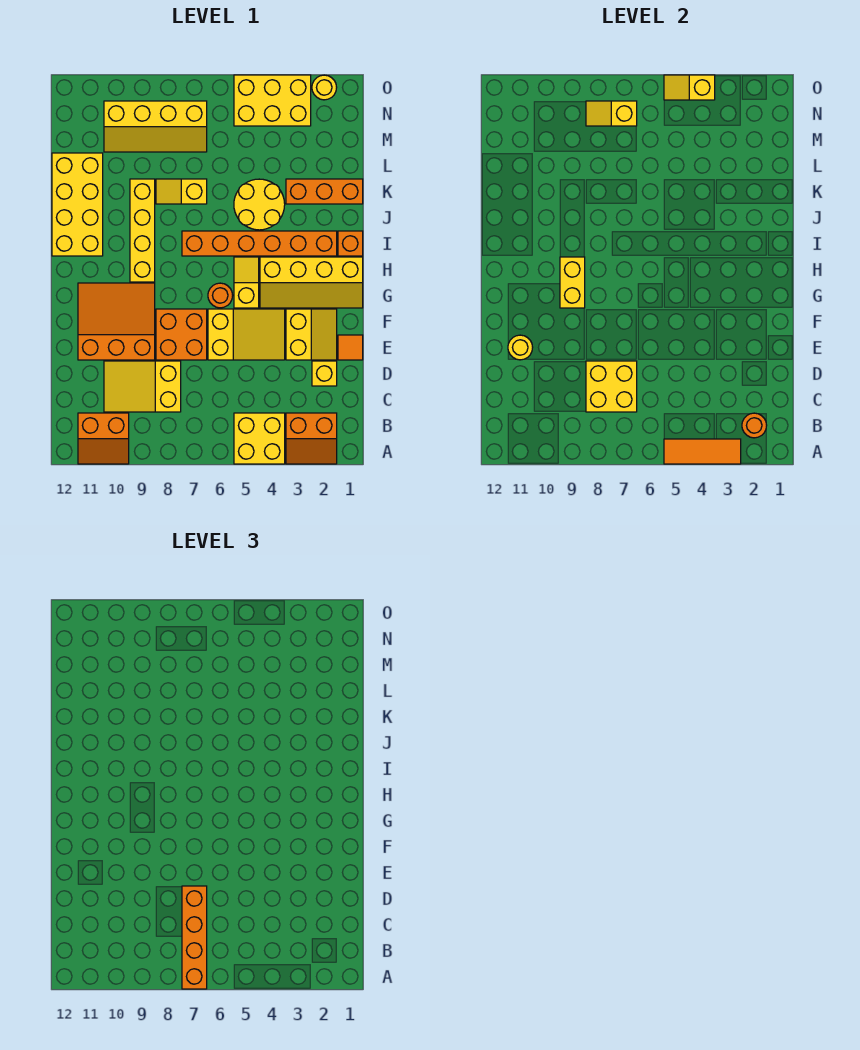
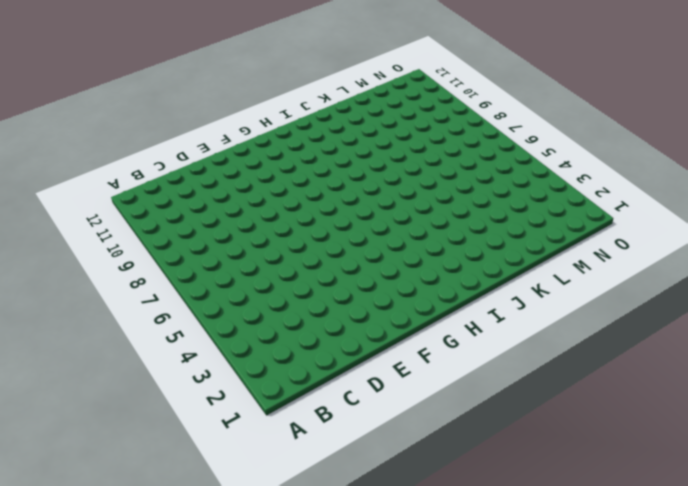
none -> orange slope A2:B3 level 1 top B
none -> yellow brick A4:B5 level 1
none -> orange slope A10:B11 level 1 top B
none -> yellow slope C8:D10 level 1 top 8

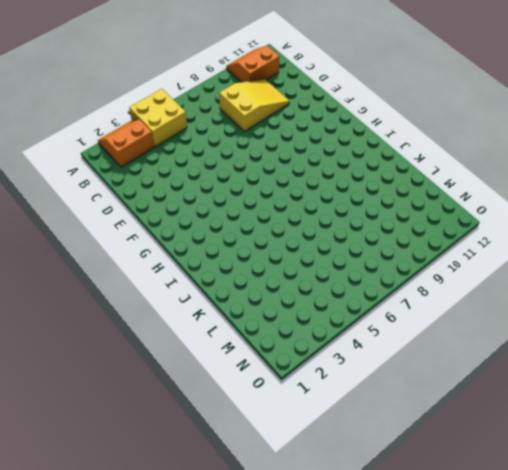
none -> yellow brick D2 level 1
none -> orange tile E1 level 1
none -> yellow slope E2:F3 level 1 top 3
none -> yellow slope E4:F6 level 1 top 6

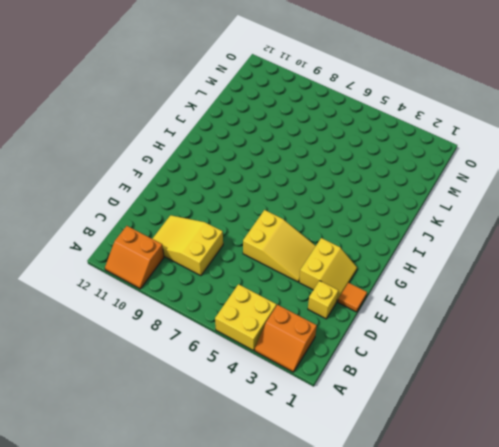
none -> orange brick E7:F8 level 1
none -> orange slope E9:G11 level 1 top E
none -> yellow slope G1:H4 level 1 top H
none -> yellow slope G5:H5 level 1 top G

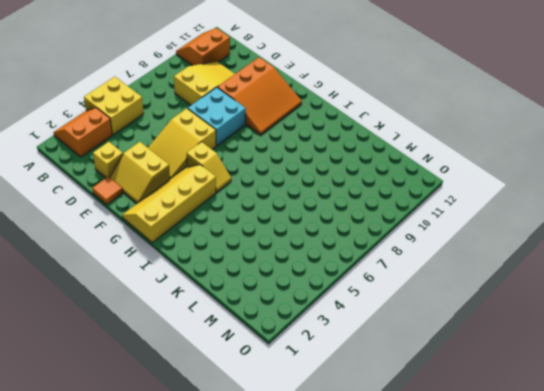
cyan brick E7:F8 level 1 -> orange brick E7:F8 level 1
none -> orange round brick G6 level 1
none -> yellow brick H9:K9 level 1
none -> orange brick I1 level 1
none -> orange brick I2:I7 level 1

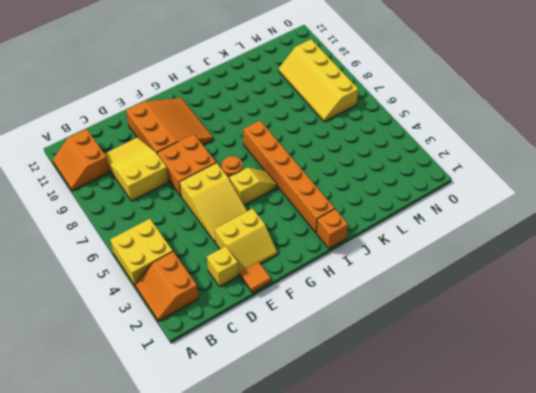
none -> yellow slope G1:H4 level 1 top H
none -> yellow brick H9:K9 level 1
none -> yellow brick I11:L12 level 1
none -> yellow round brick J4:K5 level 1

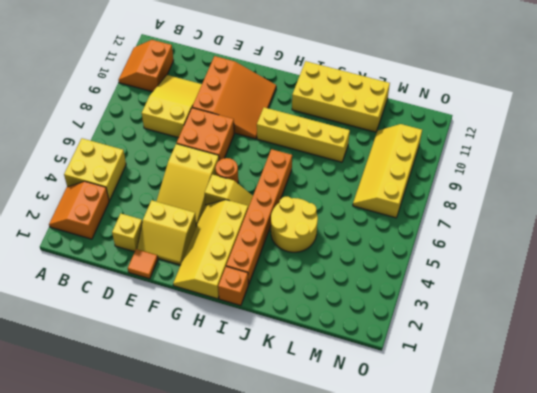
none -> orange brick K1:K3 level 1
none -> yellow slope K7:K8 level 1 top 7
none -> yellow brick N3:O5 level 1
none -> yellow round brick O2 level 1

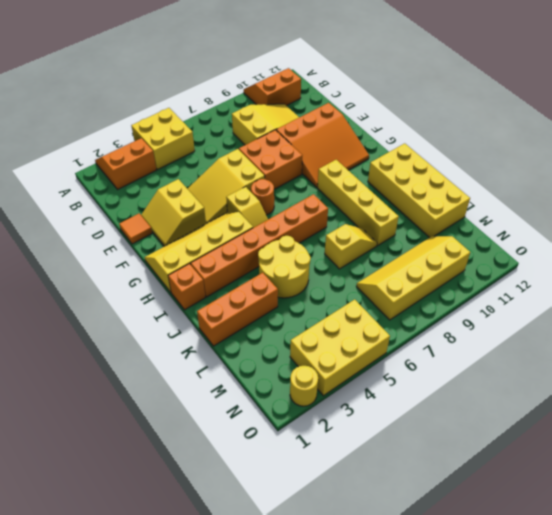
none -> yellow brick D2 level 1
none -> orange tile A3:A5 level 2
none -> orange round brick B2 level 2
none -> yellow brick C7:D8 level 2

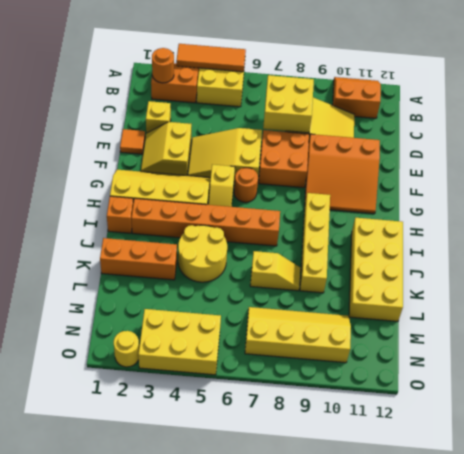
none -> yellow round brick E11 level 2
none -> yellow brick G9:H9 level 2
none -> yellow slope N7:N8 level 2 top 7
none -> yellow slope O4:O5 level 2 top 4

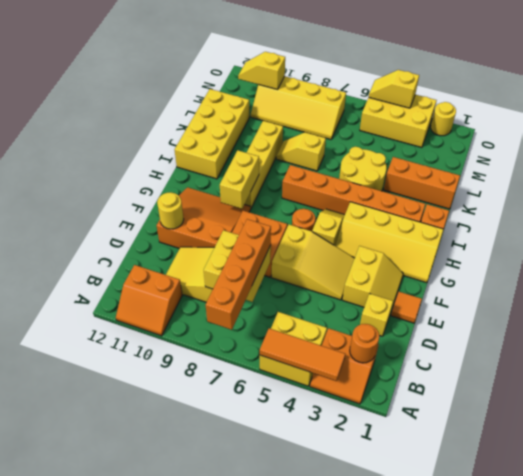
yellow slope N10:N11 level 2 top 10 -> yellow slope N7:N8 level 2 top 7

